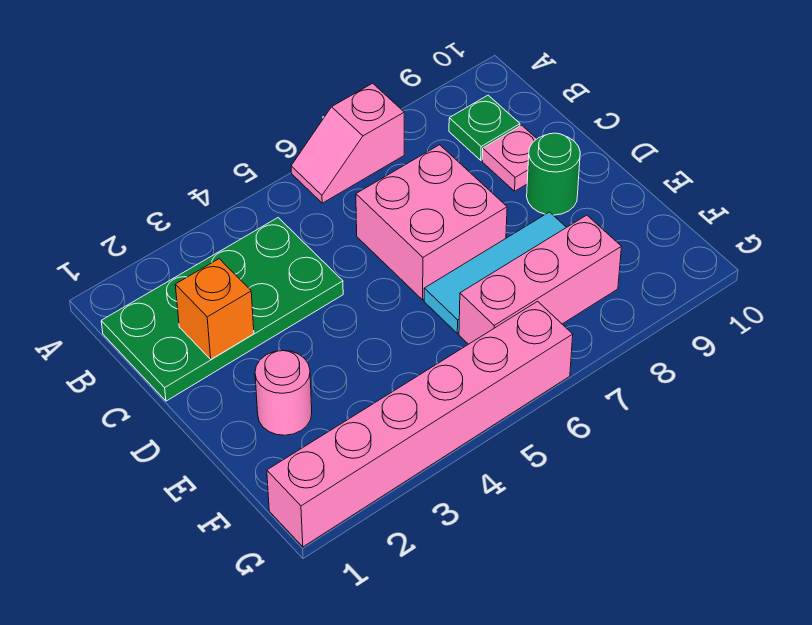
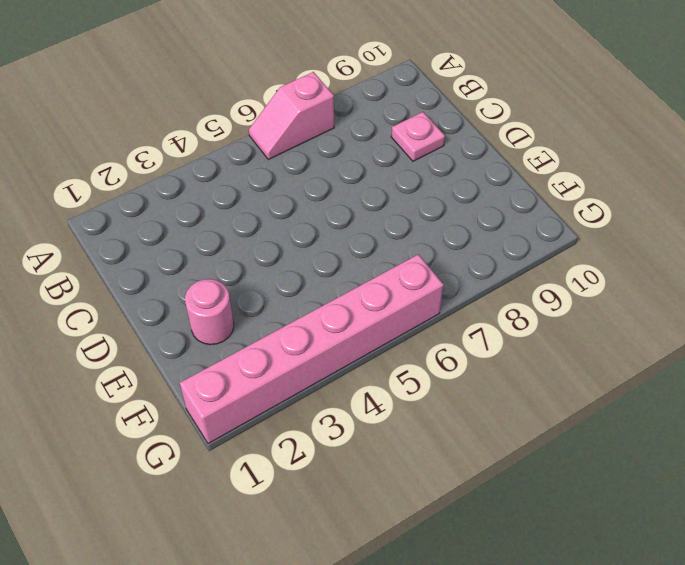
none -> green plate B1:C4 level 1
none -> green plate B9 level 1

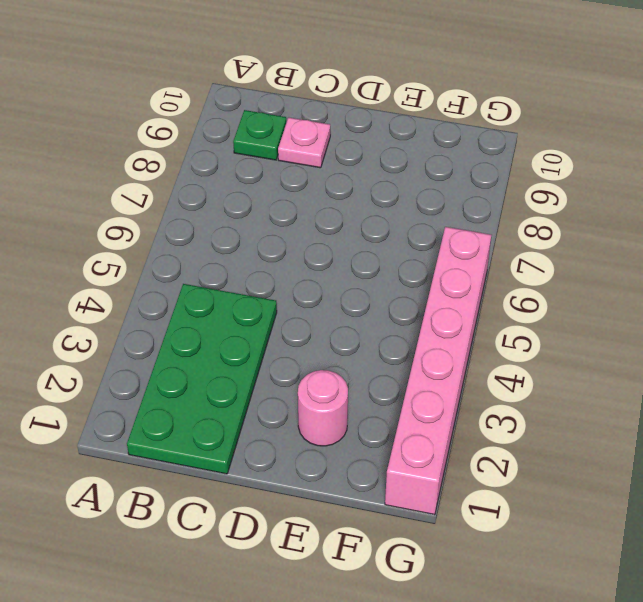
none -> pink slope A6:A7 level 1 top 7
none -> pink brick C6:D7 level 1

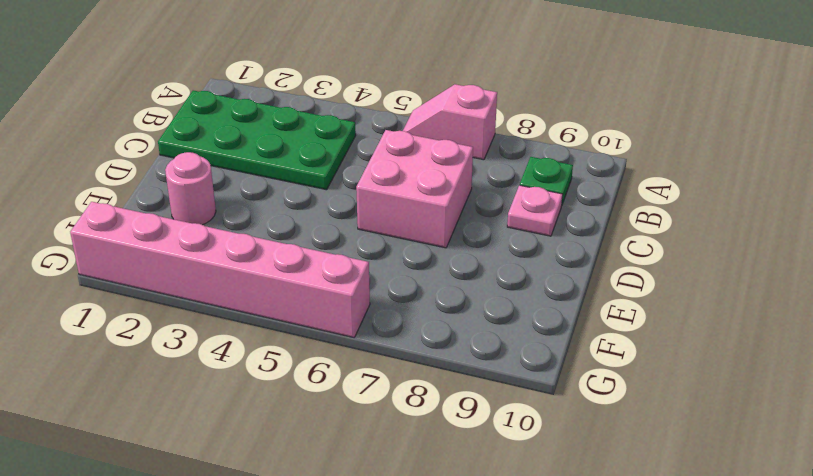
none -> green round brick D9 level 1
none -> cyan tile E6:E8 level 1

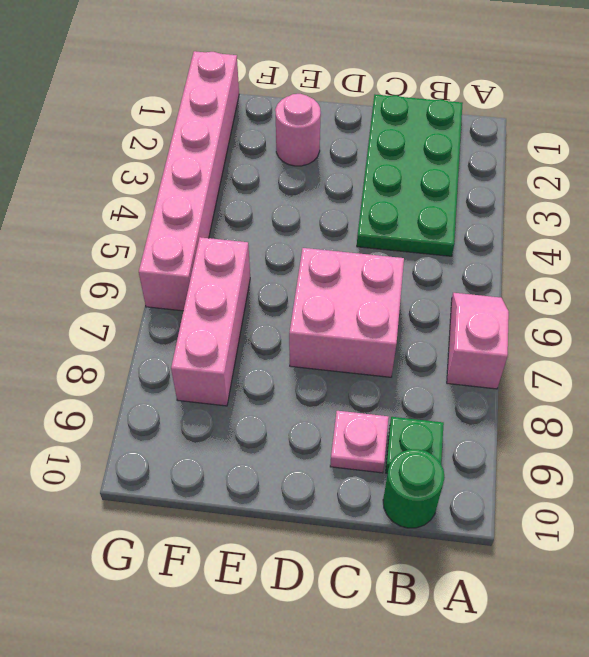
green round brick B10 level 1 -> green round brick D9 level 1
none -> cyan tile E6:E8 level 1
none -> orange brick C2 level 2

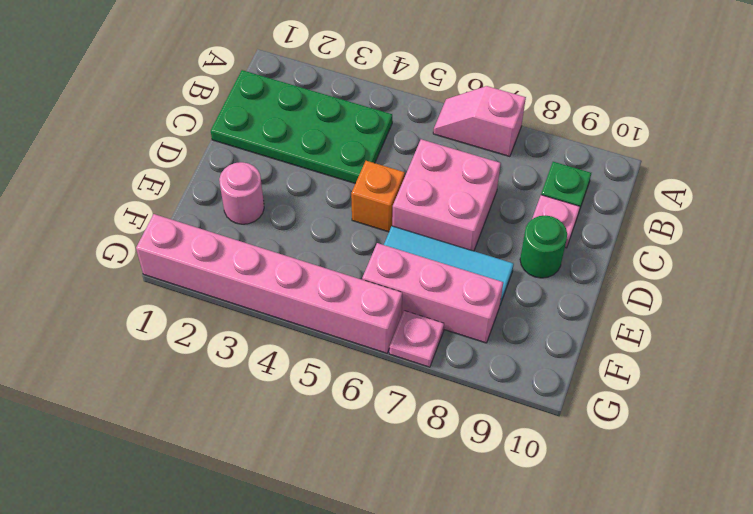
orange brick D5 level 1 -> orange brick C2 level 2
pink plate G7 level 1 -> none

